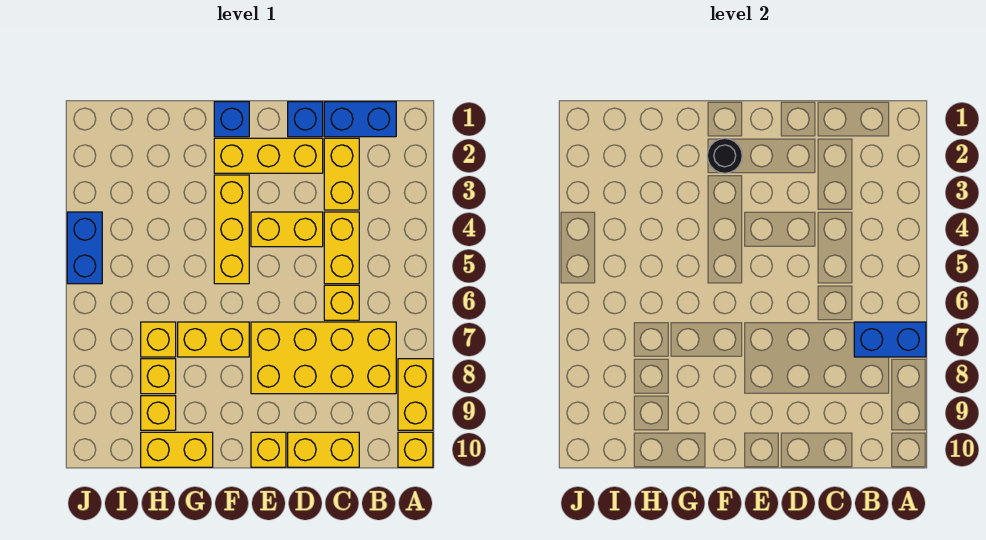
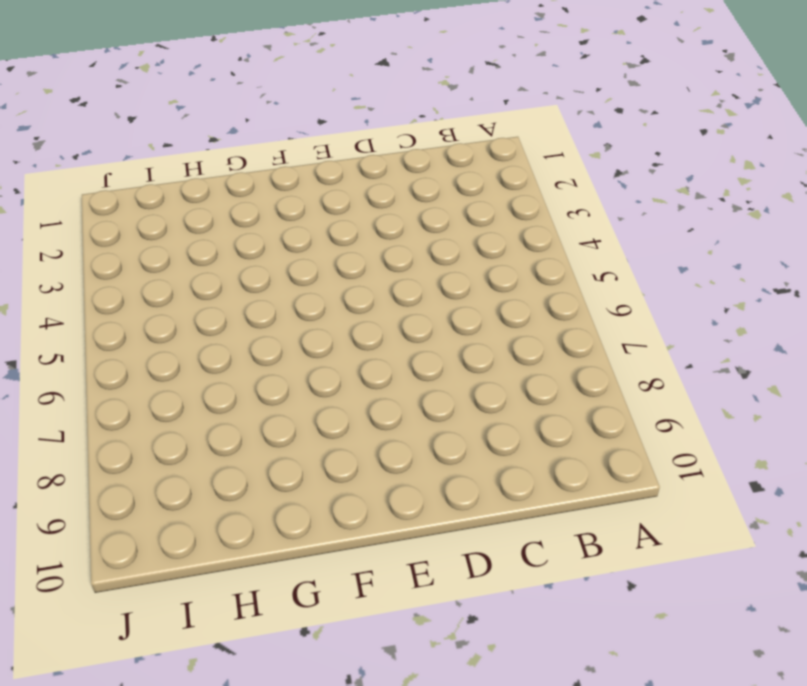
none -> yellow brick A8:A9 level 1
none -> yellow brick A10 level 1
none -> blue brick B1:C1 level 1

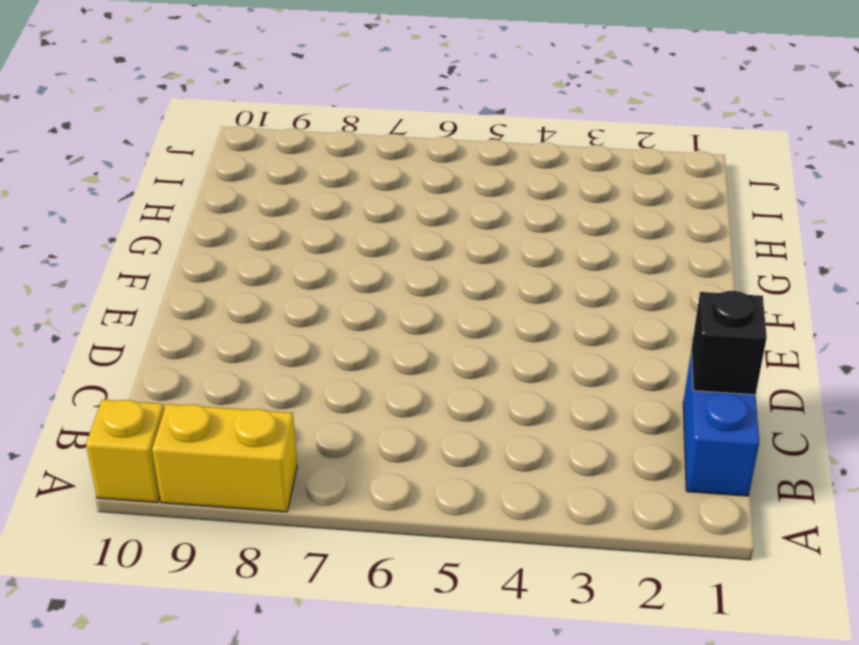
black brick C1 level 2 -> none
none -> yellow brick B7:E8 level 1
none -> yellow brick C2:C3 level 1
none -> yellow brick C4:C5 level 1

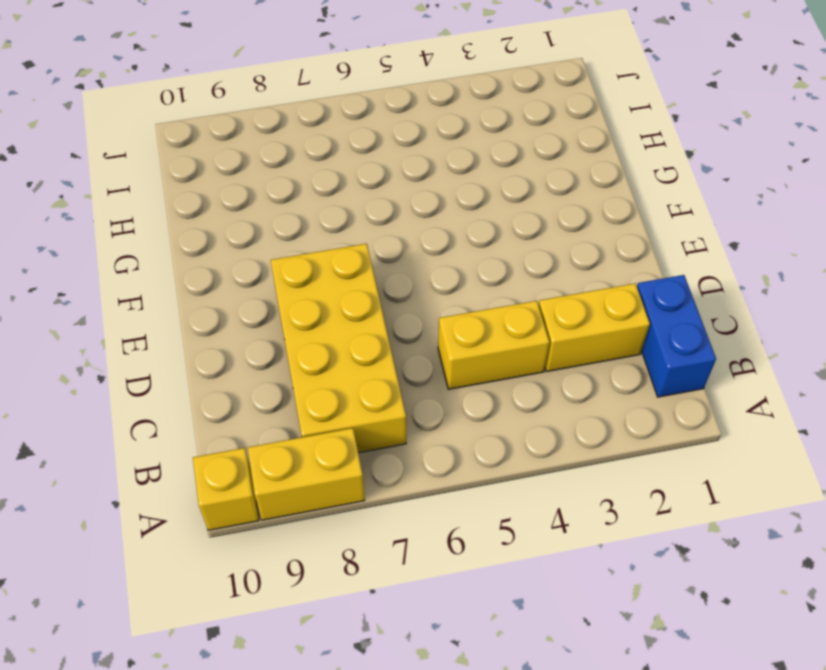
none -> yellow brick C6 level 1
none -> yellow brick C10:D10 level 1
none -> blue brick D1 level 1

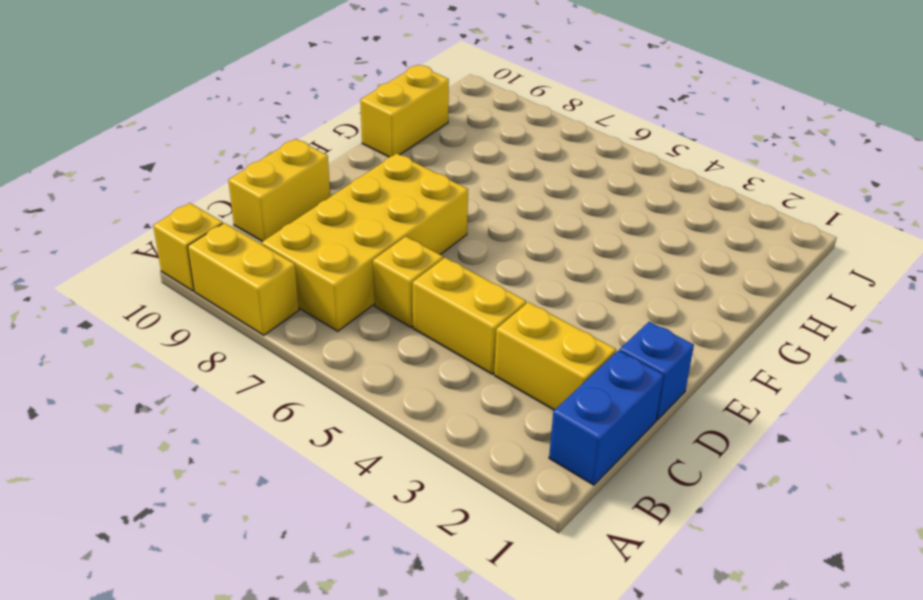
none -> yellow brick D2:F2 level 1
none -> yellow brick D4:E4 level 1
none -> yellow brick E10 level 1

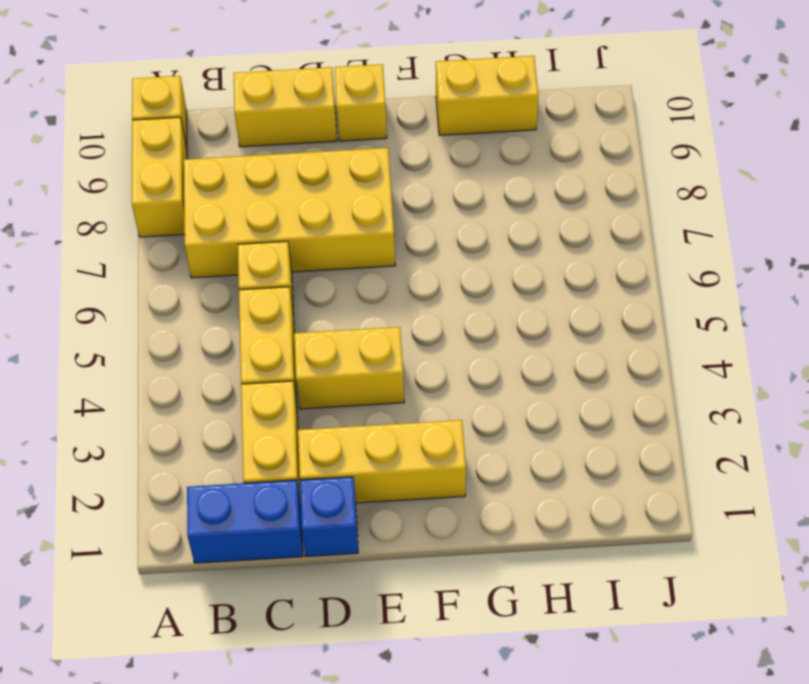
none -> blue brick F1 level 1
none -> yellow brick F3:F5 level 1
none -> yellow brick F7:G7 level 1

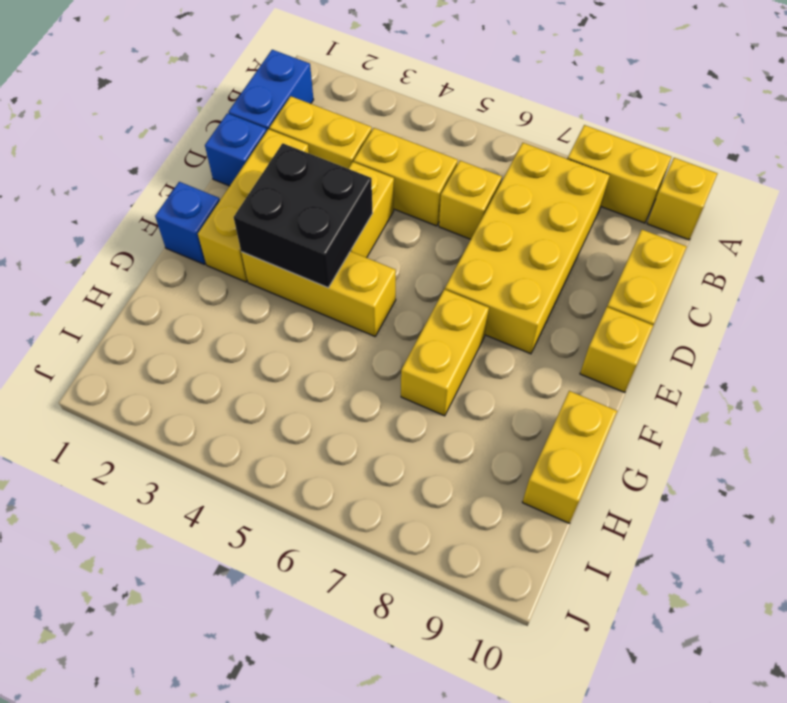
black brick E3:F4 level 2 -> none
none -> yellow brick H7 level 1
none -> yellow brick H8 level 1
none -> yellow brick H9 level 1

